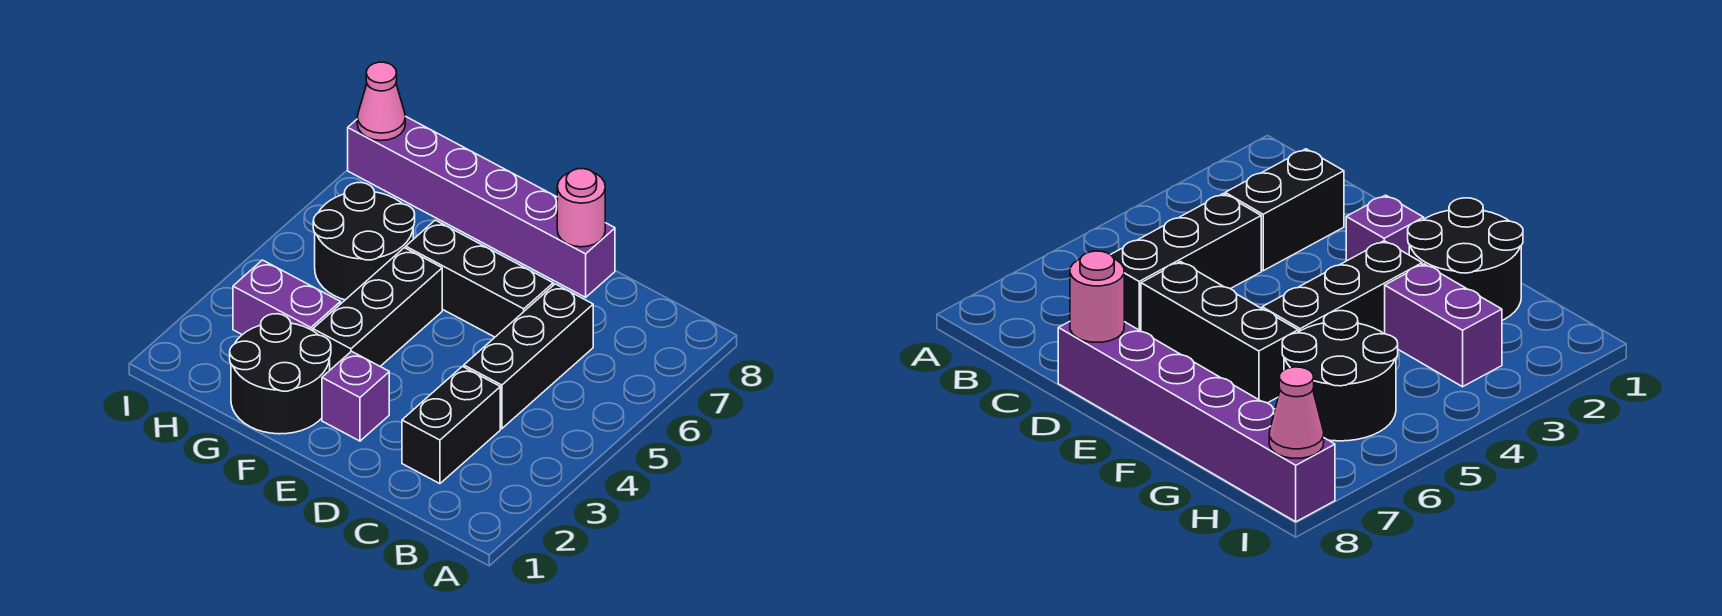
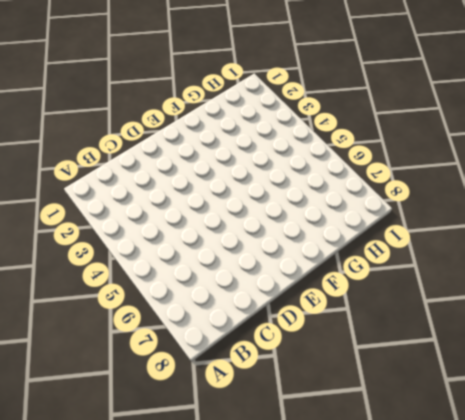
none -> black brick C2:C3 level 1
none -> black brick C4:C6 level 1

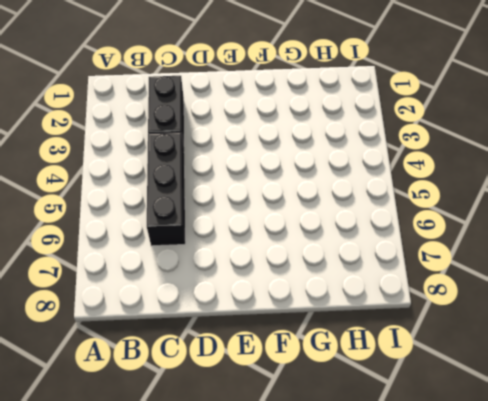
none -> black brick D6:F6 level 1
none -> purple brick D8:I8 level 1

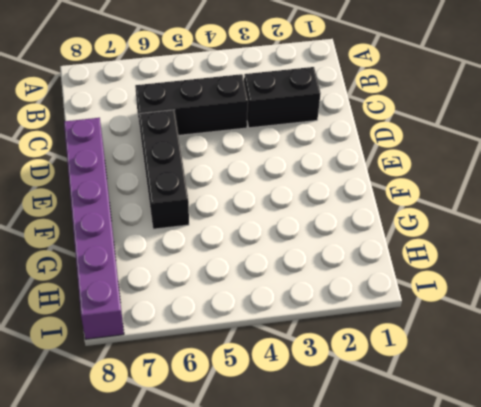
none -> purple brick E2 level 1
none -> black round brick F1:G2 level 1

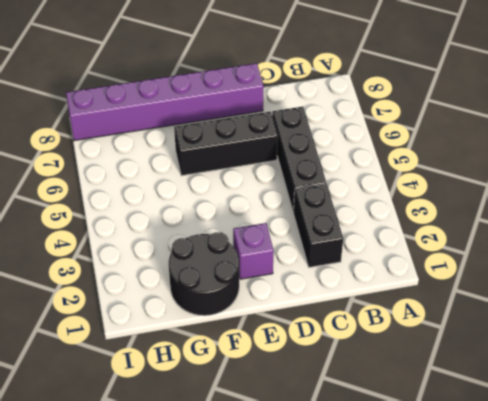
none -> black brick F3:F5 level 1
none -> purple brick G3:H3 level 1

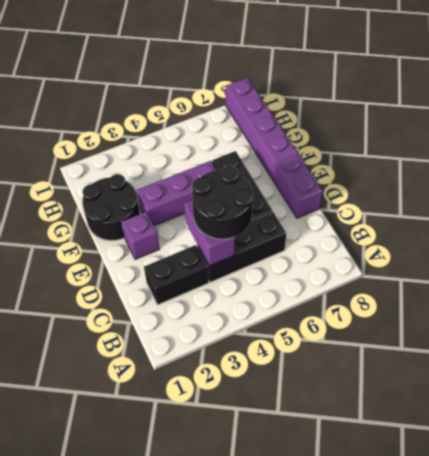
purple brick C4:D4 level 2 -> purple brick G3:H3 level 1
black round brick C4:D5 level 3 -> black round brick G5:H6 level 1
purple brick F3:F5 level 1 -> black brick F3:F5 level 1
none -> pink round brick D8 level 2
none -> pink cone I8 level 2

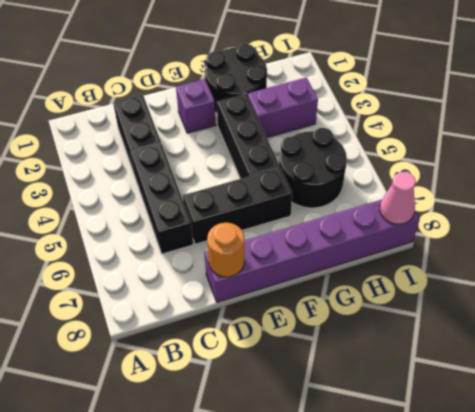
orange round brick D8 level 2 -> pink round brick D8 level 2

